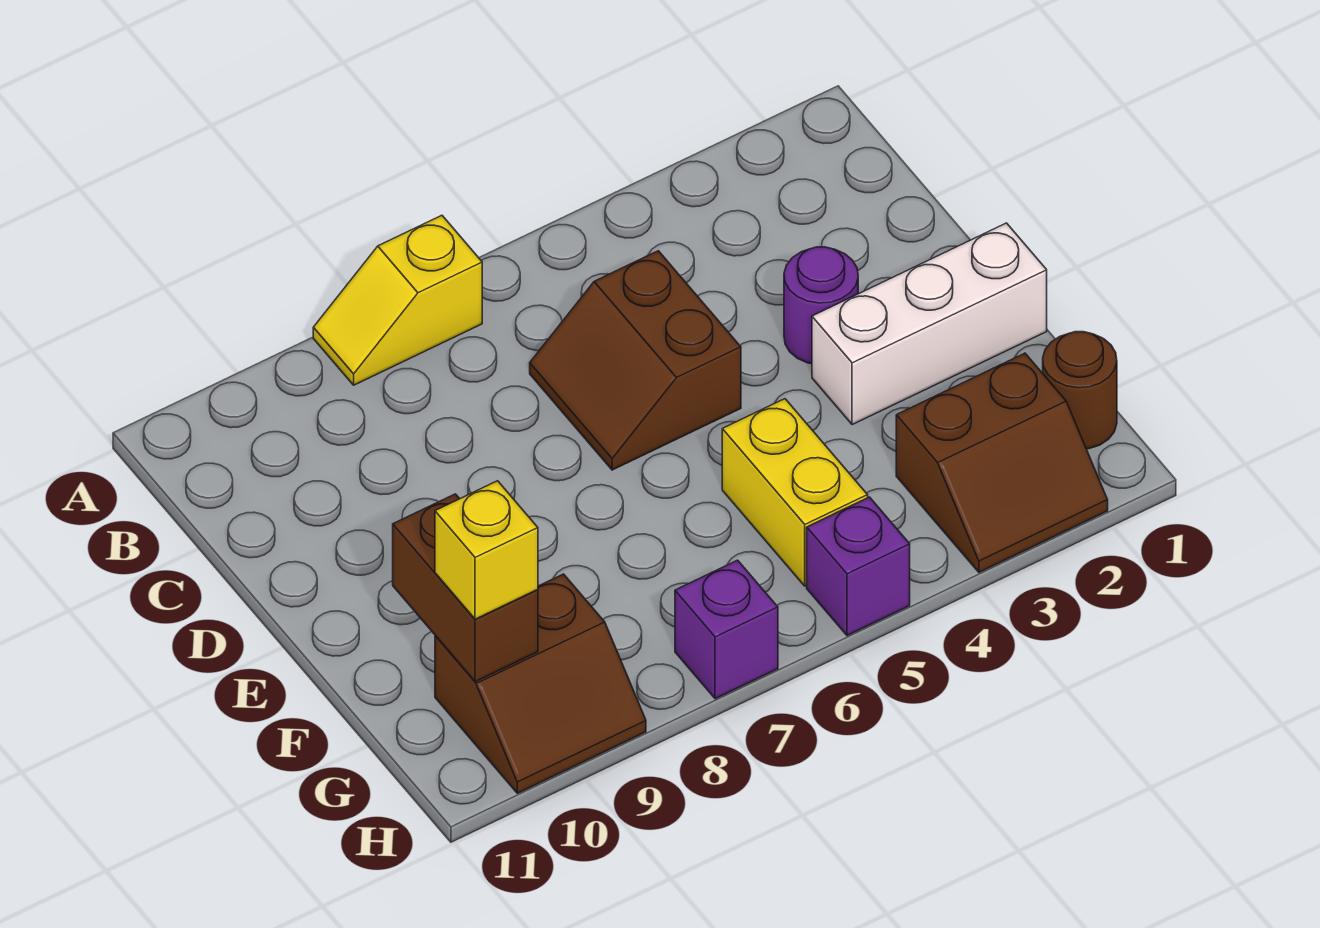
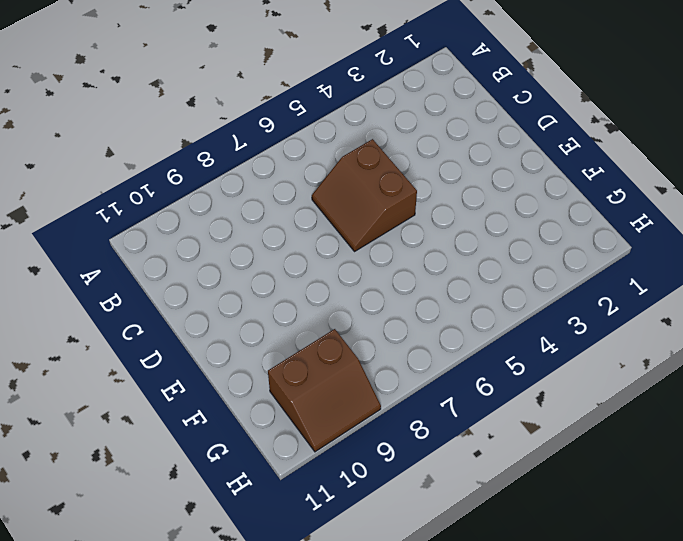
none -> yellow slope A7:A8 level 1 top 7
none -> purple round brick D3 level 1
none -> white brick E1:E3 level 1

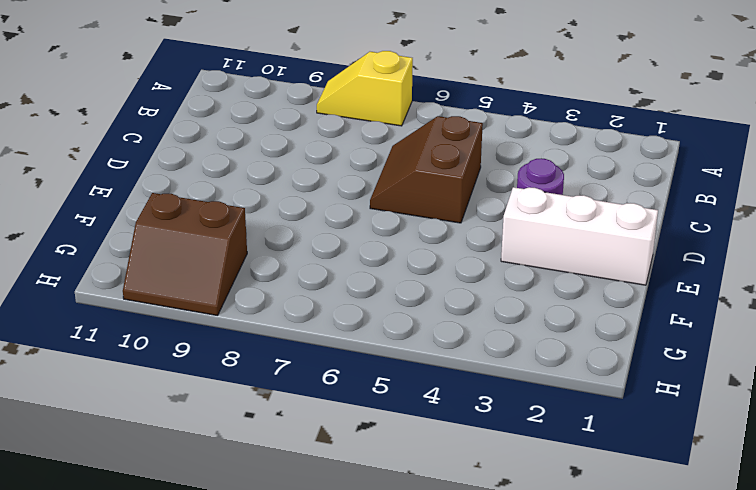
none -> yellow brick F5:G5 level 1
none -> brown round brick G1 level 1
none -> brown slope G2:H3 level 1 top G

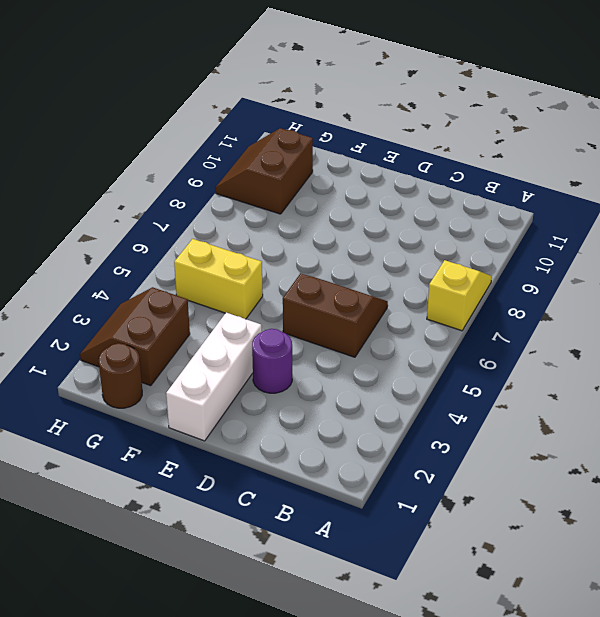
none -> purple brick H5 level 1
none -> purple brick H7 level 1
none -> brown brick F10:G10 level 2

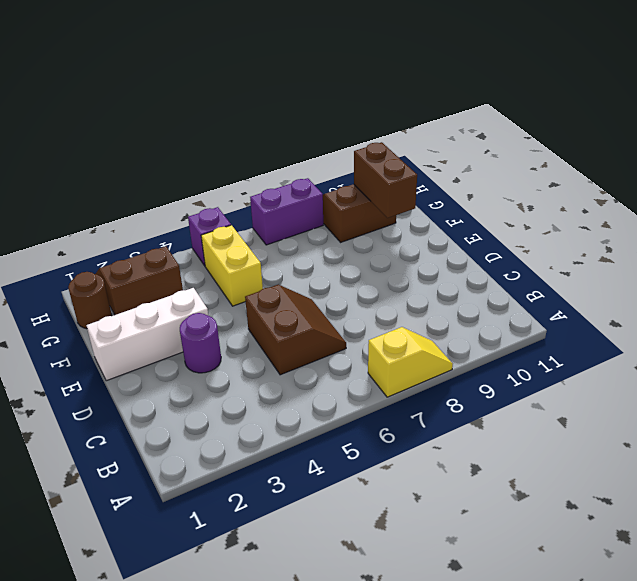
purple brick H7:H8 level 1 -> purple brick H7 level 1
none -> yellow brick G10 level 3

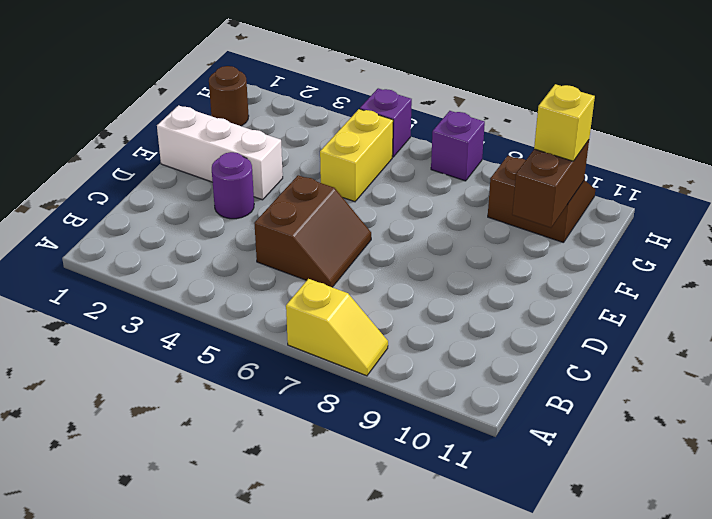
none -> brown slope G2:H3 level 1 top G

